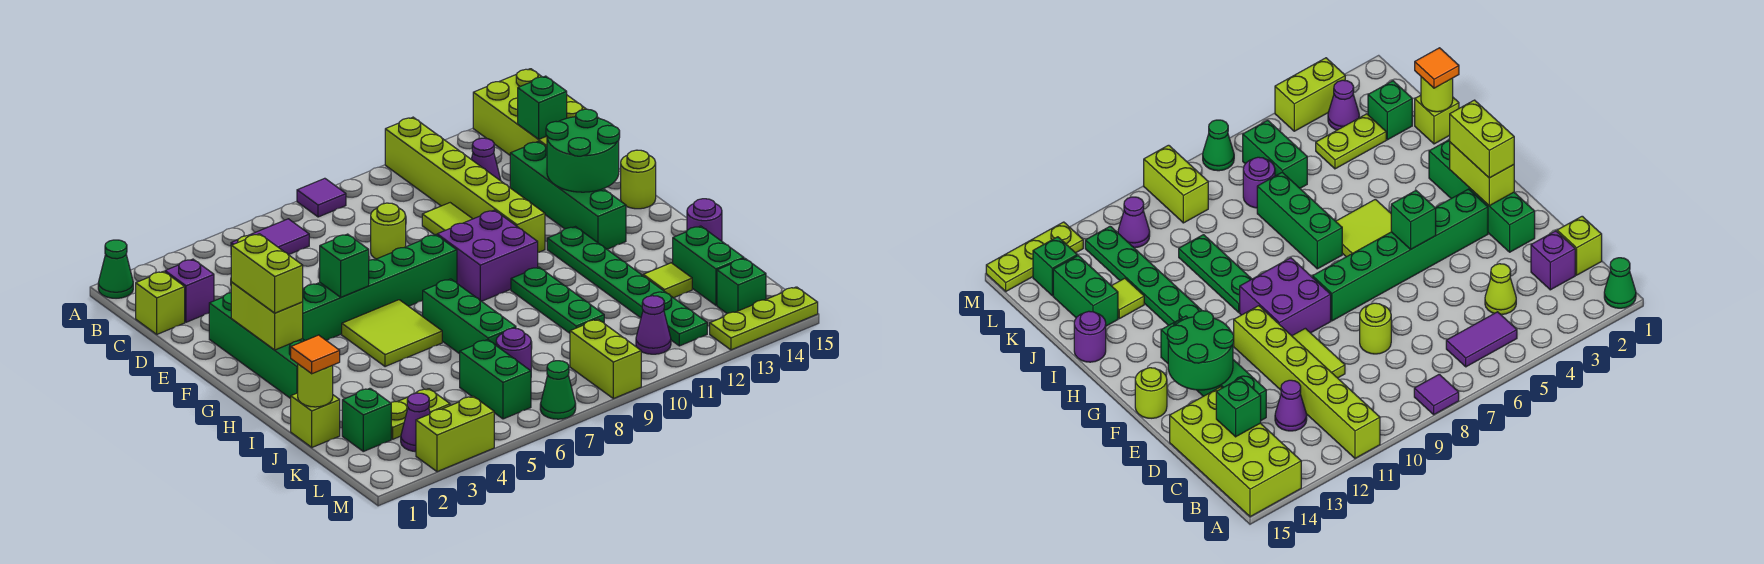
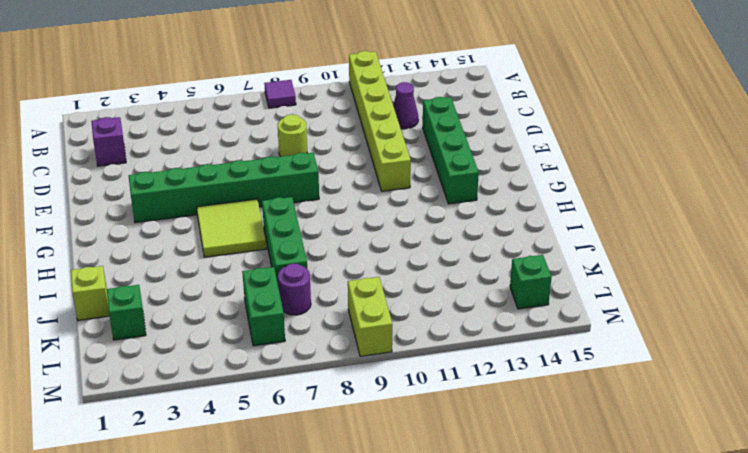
none -> green cone A1 level 1
none -> lime brick A14:D15 level 1
none -> purple tile B5:B6 level 1
none -> lime brick C1 level 1

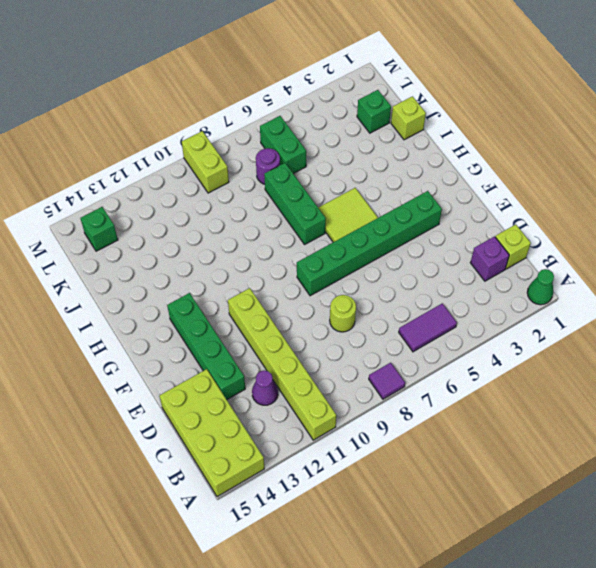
none -> lime cone C4 level 1
none -> lime tile D10:E10 level 1
none -> green brick E2:H2 level 1
none -> purple brick F9:G10 level 1

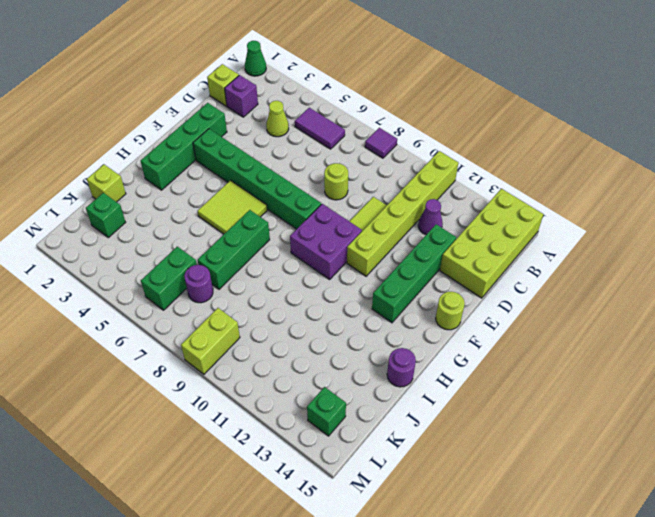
none -> green plate G12:L12 level 1
none -> green plate H10:J10 level 1
none -> lime tile J13 level 1
none -> green brick J14:K14 level 1

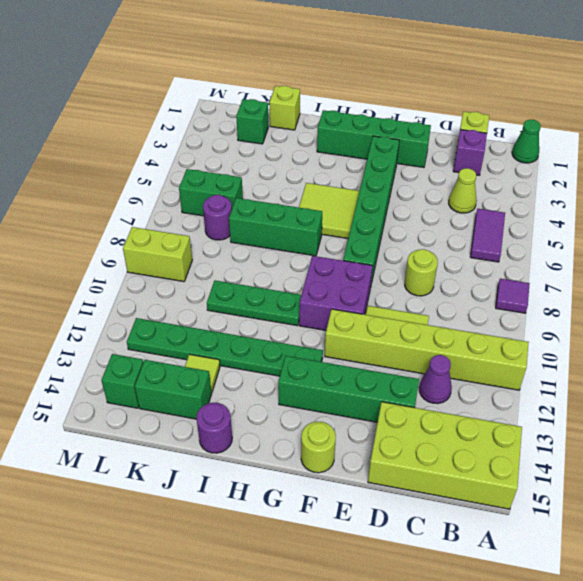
none -> lime plate K3:K4 level 1
none -> purple cone L3 level 1
none -> purple cone L11 level 1
none -> lime brick M3:M4 level 1

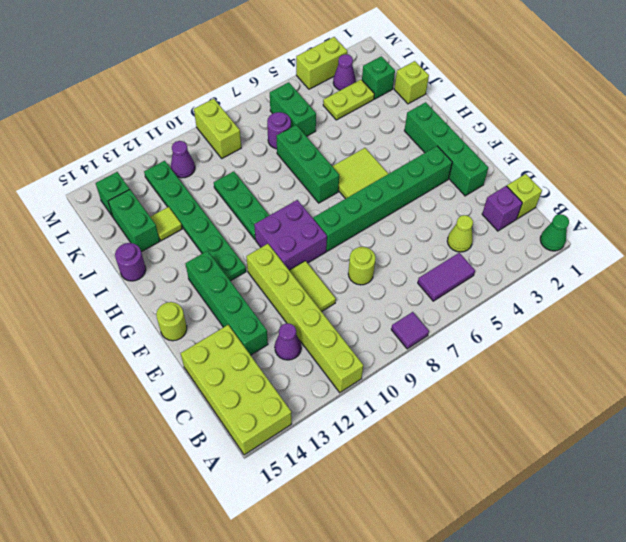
none -> green cone M7 level 1
none -> lime plate M13:M15 level 1
none -> green brick C14 level 2
none -> green round brick E13:F14 level 2

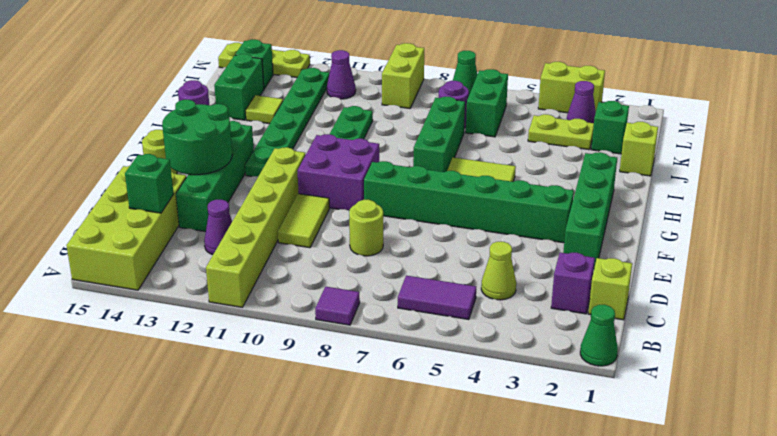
none -> lime brick F2:G2 level 2
none -> green brick F5 level 2
none -> lime round brick J1 level 2
none -> lime brick F2:G2 level 3

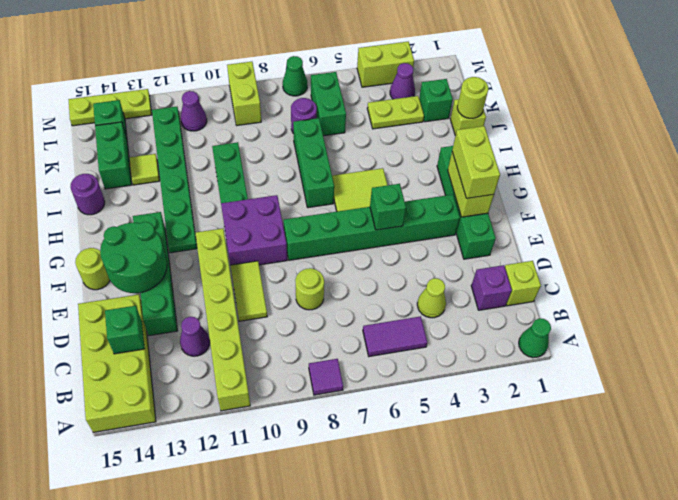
none -> orange tile J1 level 3

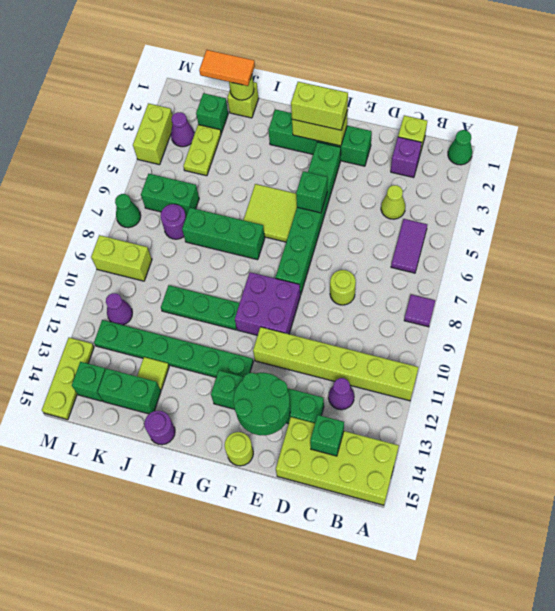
orange tile J1:K1 level 3 -> orange tile J1 level 3
none -> lime tile D10:E10 level 1

